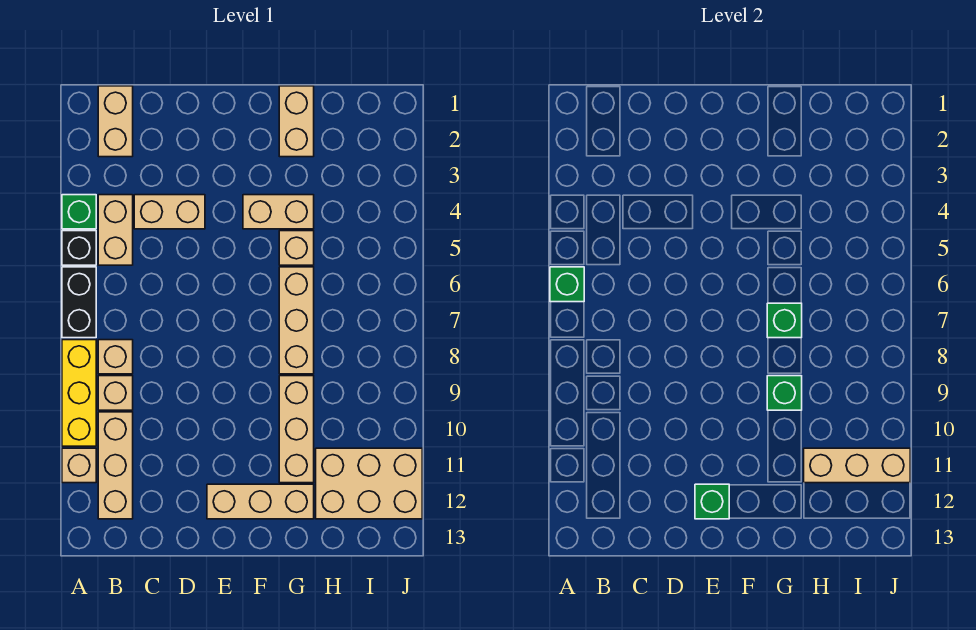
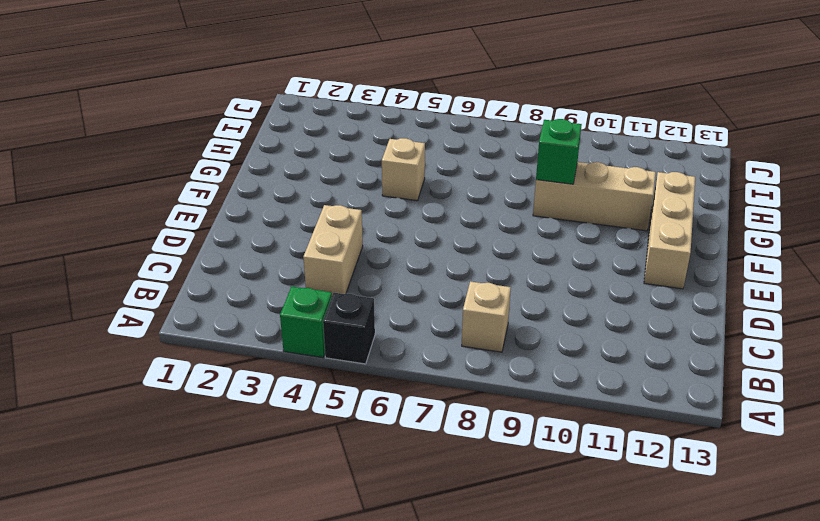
none -> black brick A6:A7 level 1
none -> yellow brick A8:A10 level 1
none -> tan brick A11 level 1

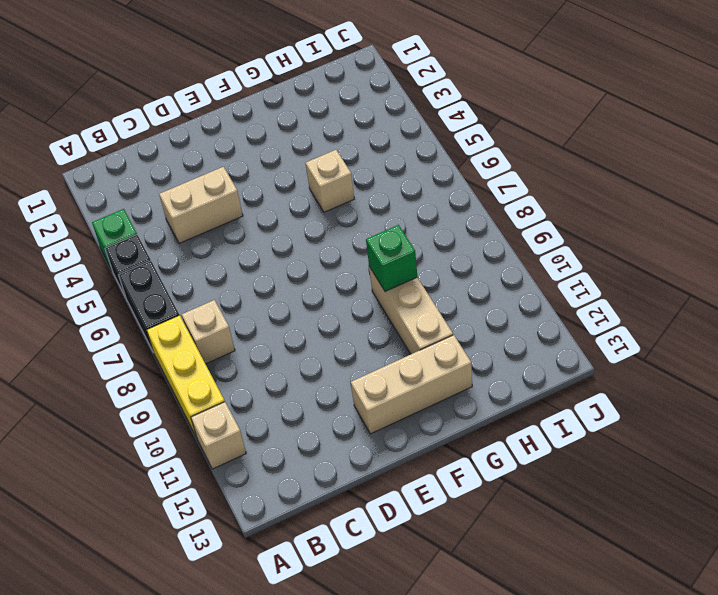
none -> tan brick B1:B2 level 1
none -> tan brick B4:B5 level 1
none -> tan brick B9 level 1

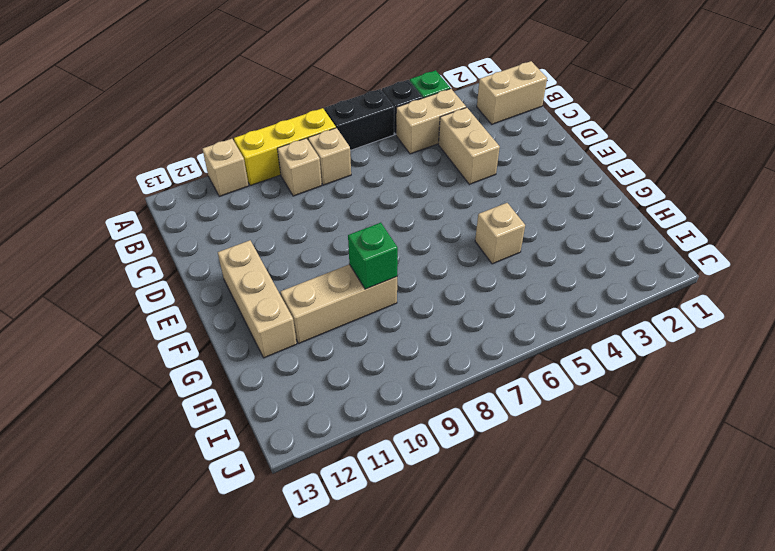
none -> tan brick B10:B12 level 1
none -> tan brick F4:G4 level 1
none -> tan brick G1:G2 level 1

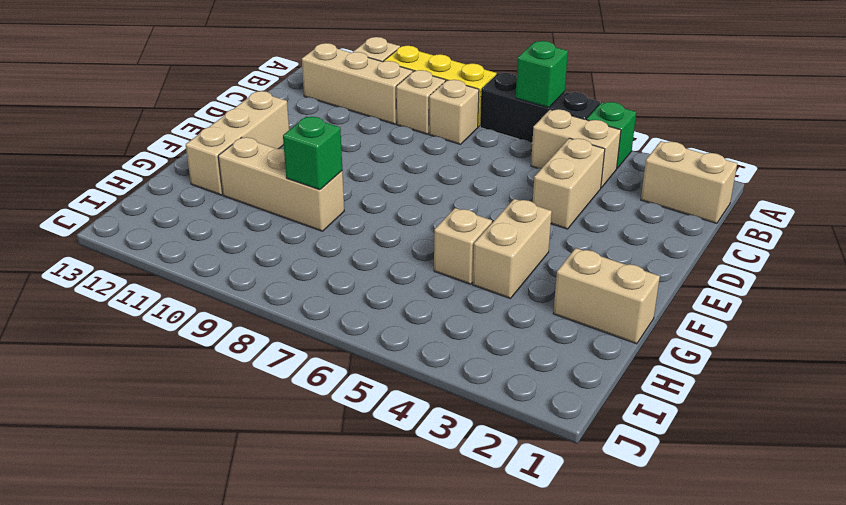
none -> tan brick G6:G8 level 1
none -> tan brick H11:J12 level 1
none -> green brick E12 level 2

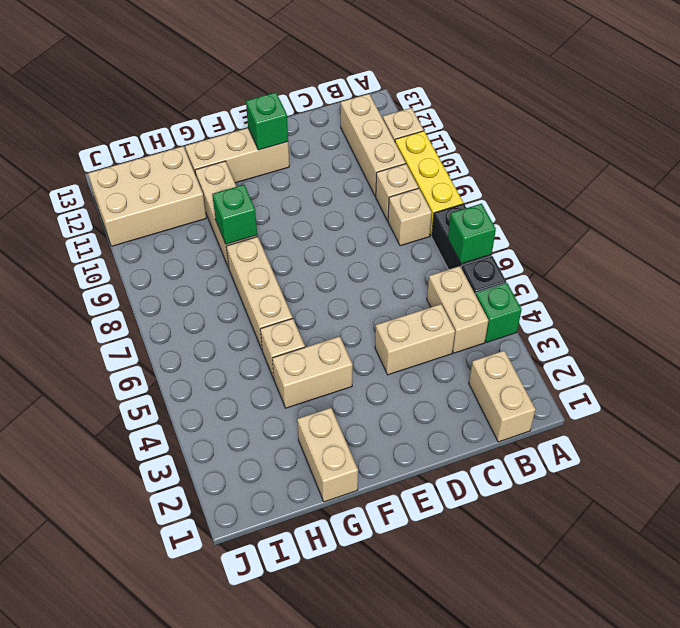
none -> green brick G7 level 2
none -> tan brick H11:J11 level 2

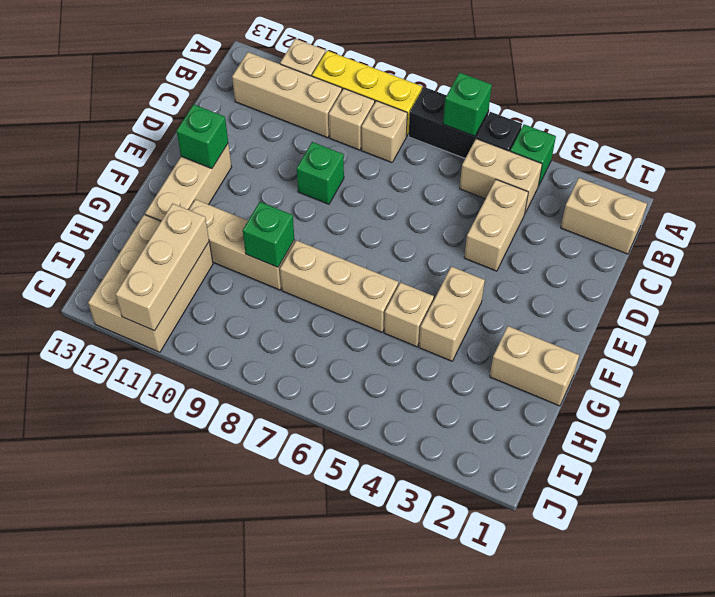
green brick D9 level 1 -> green brick G7 level 2

